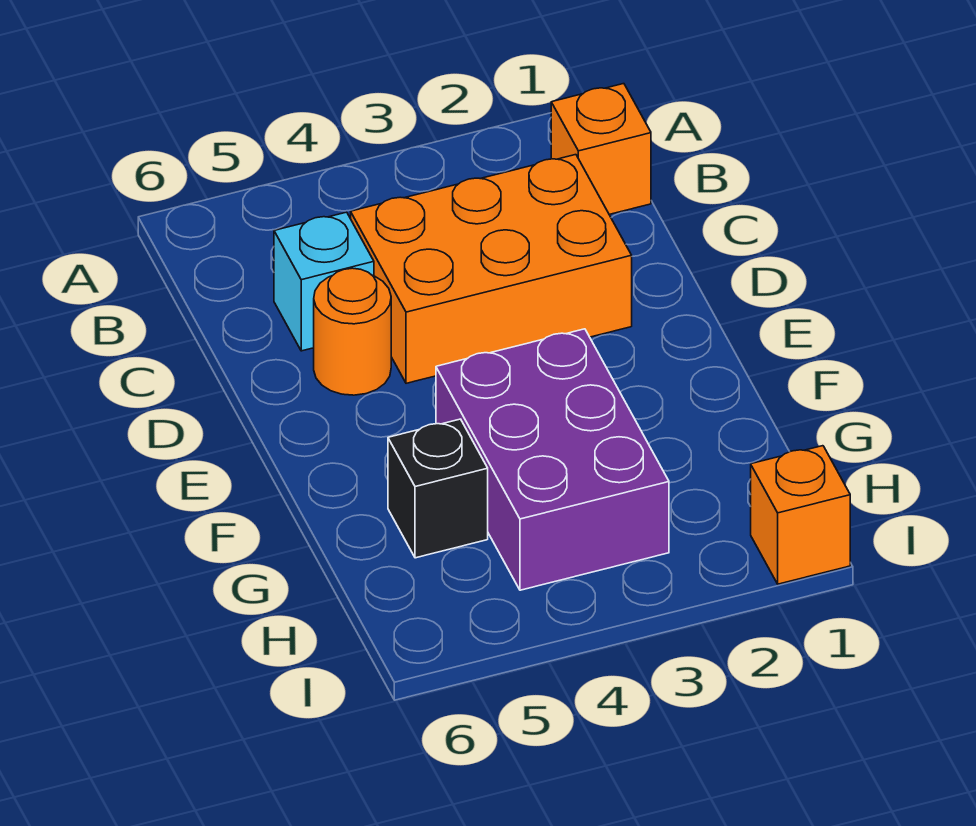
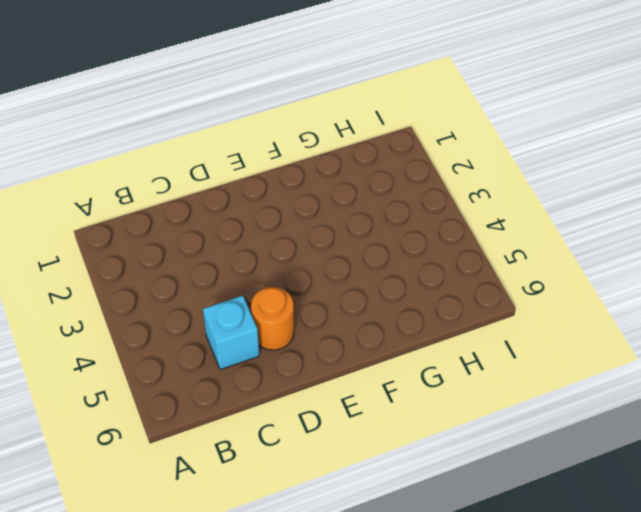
none -> orange brick B1 level 1
none -> orange brick C2:D4 level 1

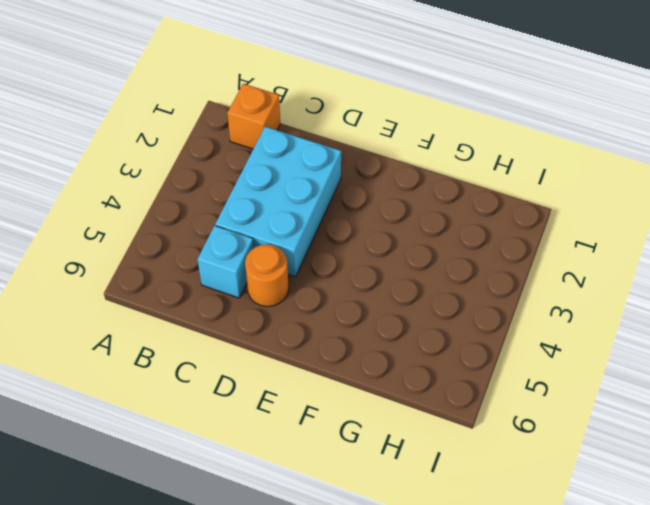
cyan brick C2:D4 level 1 -> orange brick C2:D4 level 1
none -> purple brick F3:H4 level 1
none -> black brick G5 level 1

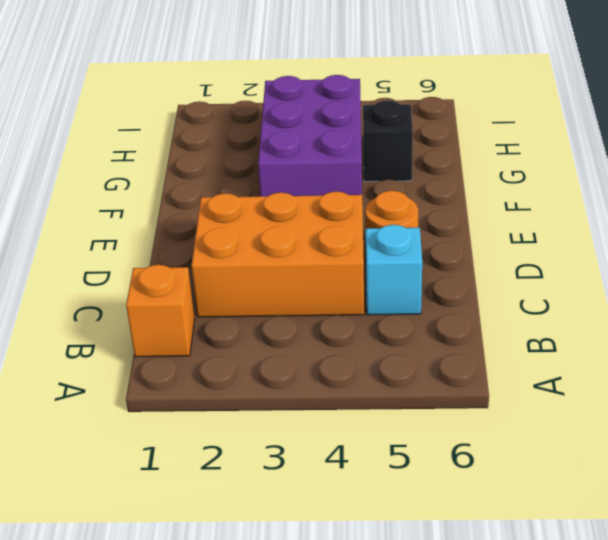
none -> orange brick I1 level 1

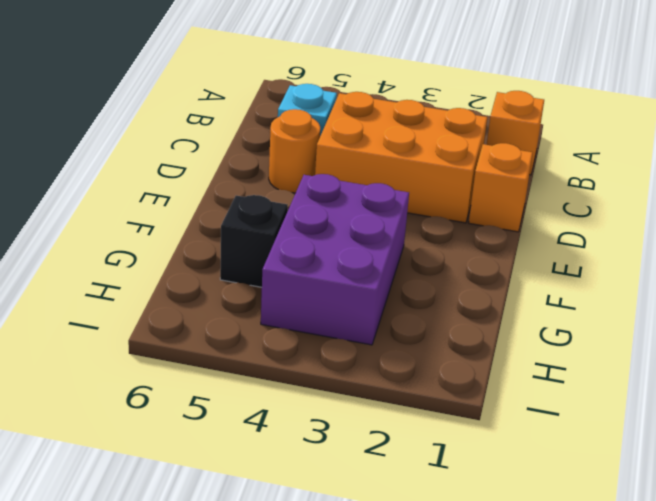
orange brick D1 level 1 -> orange brick I1 level 1

